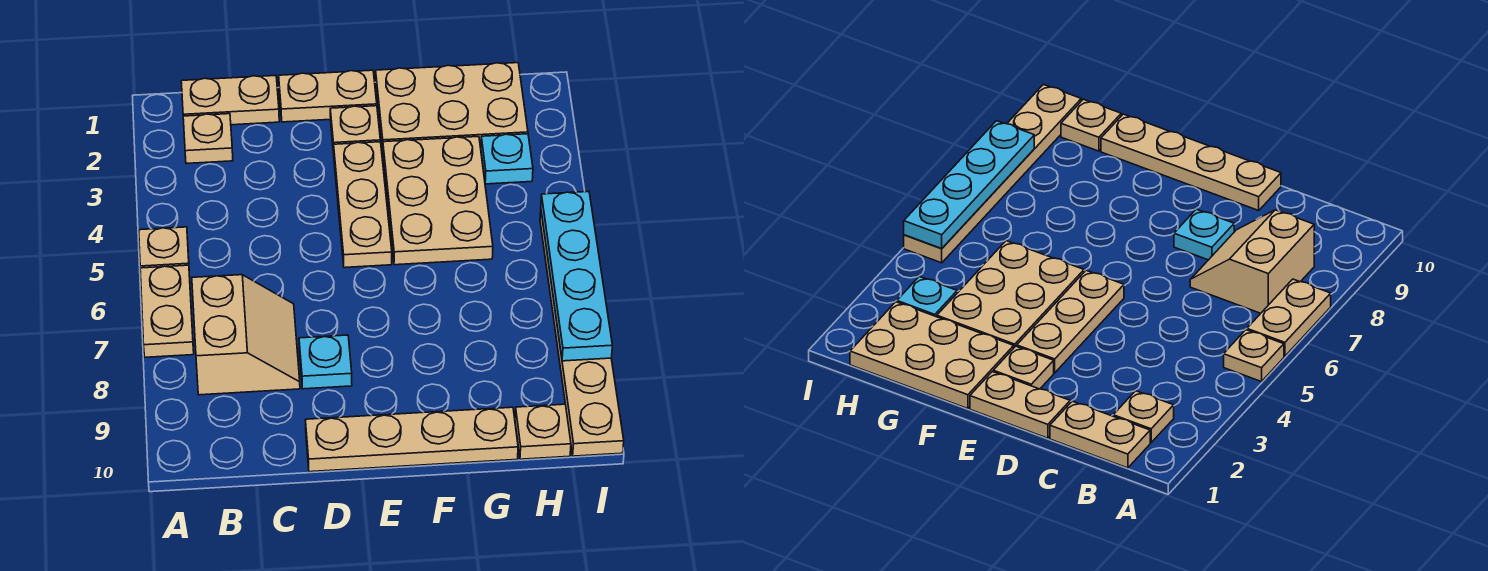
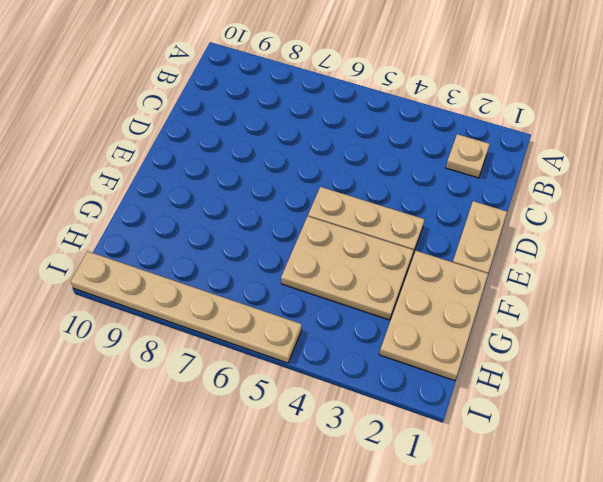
none -> tan plate A5 level 1
none -> tan plate A6:A7 level 1
none -> tan plate B1:C1 level 1

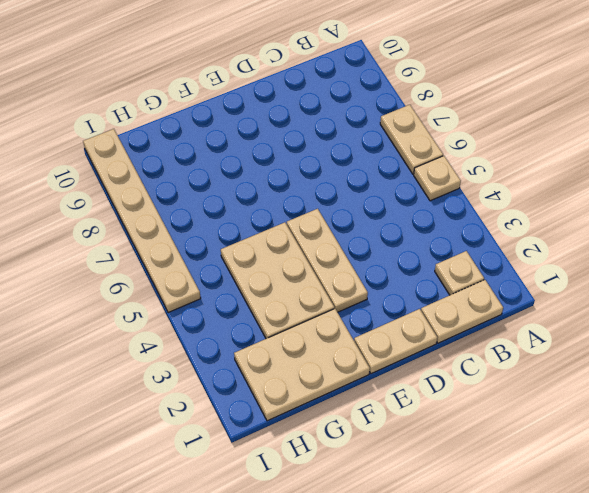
none -> tan slope B7:C8 level 1 top B
none -> cyan plate D8 level 1
none -> tan plate D10:G10 level 1

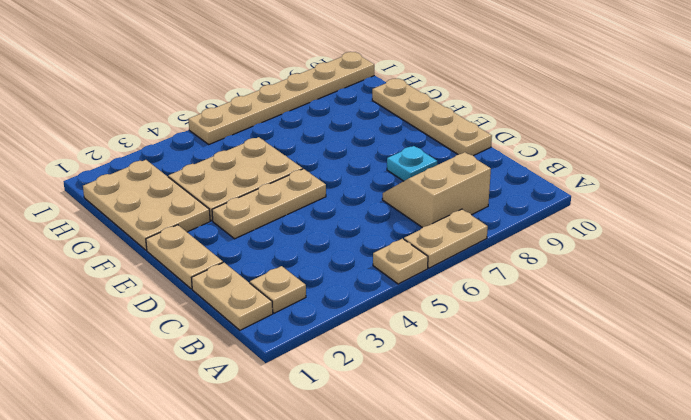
none -> tan plate E2 level 1
none -> cyan plate H3 level 1
none -> tan plate H10 level 1

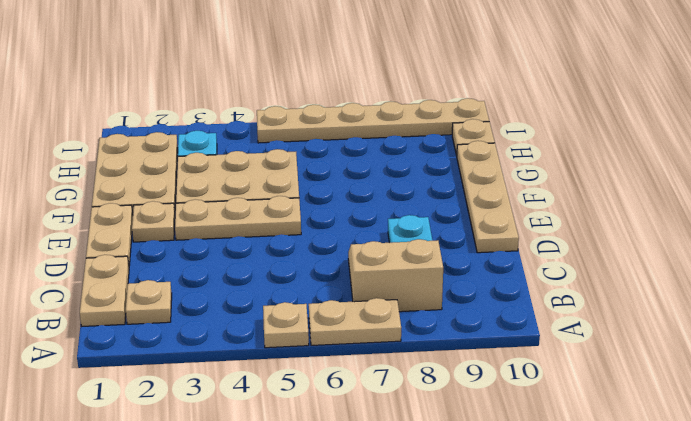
none -> cyan plate I5:I8 level 2

